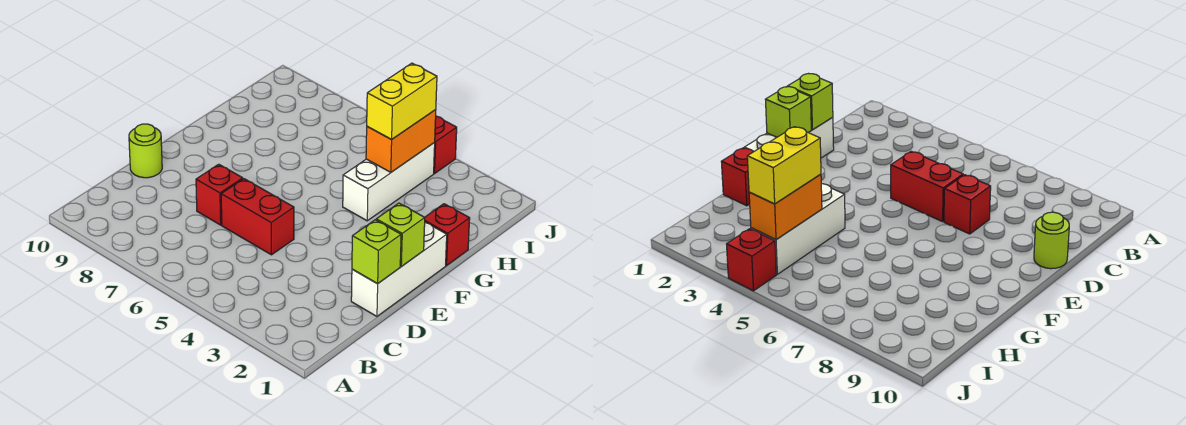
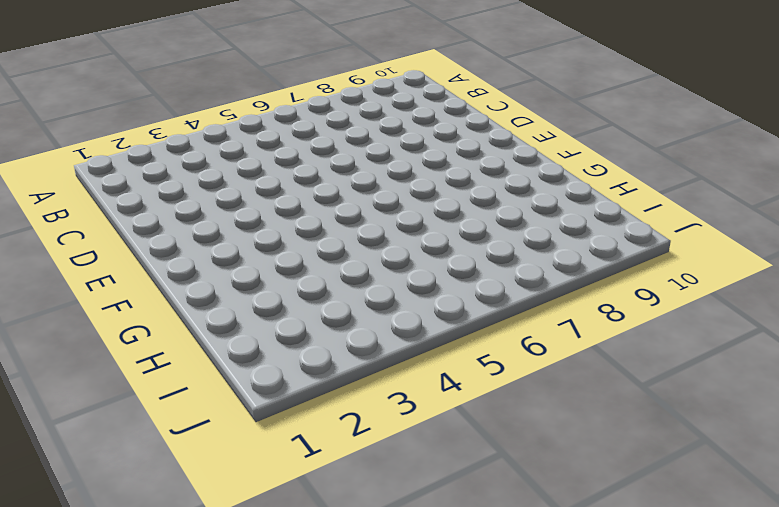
none -> white brick D1:F1 level 1
none -> red brick D5:D6 level 1

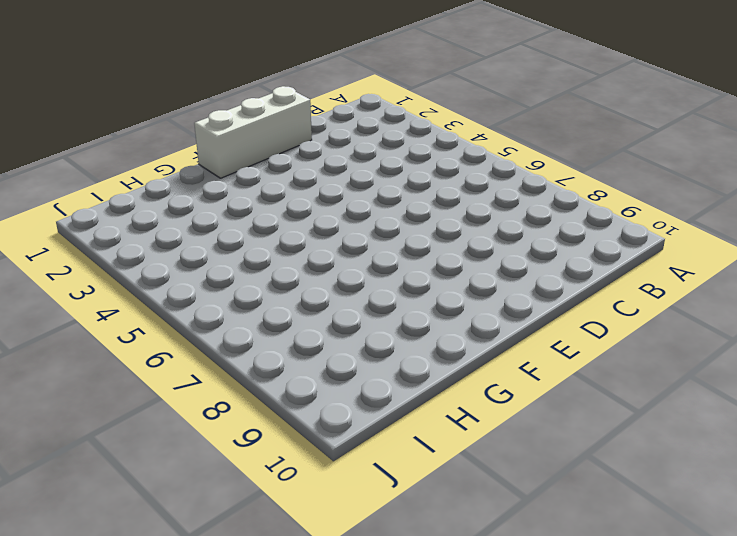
none -> red brick D5:D6 level 1
none -> red brick D7 level 1

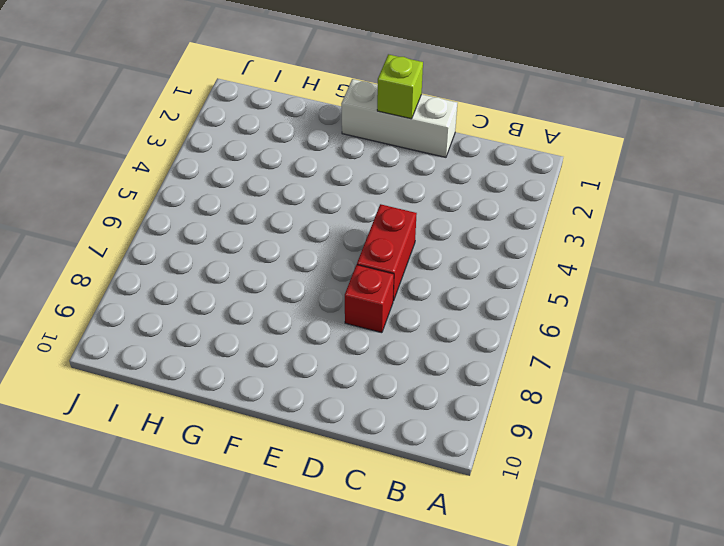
none -> lime round brick D10 level 1
none -> red brick G1 level 1

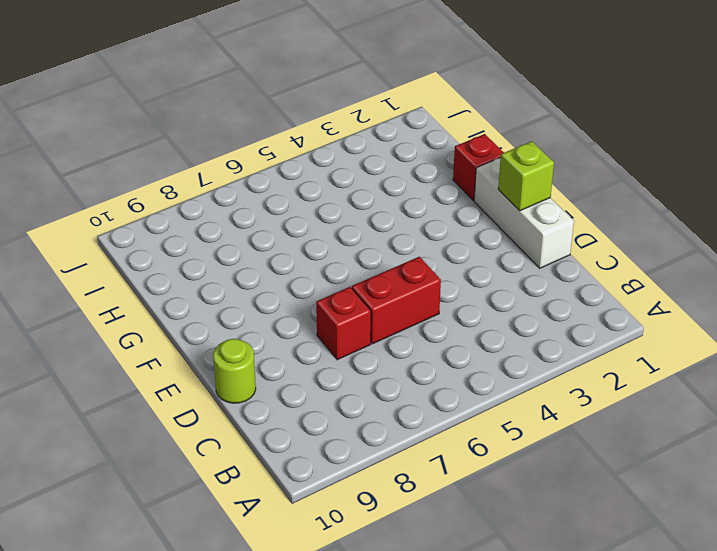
none -> white brick G4:I4 level 1
none -> red brick J4 level 1

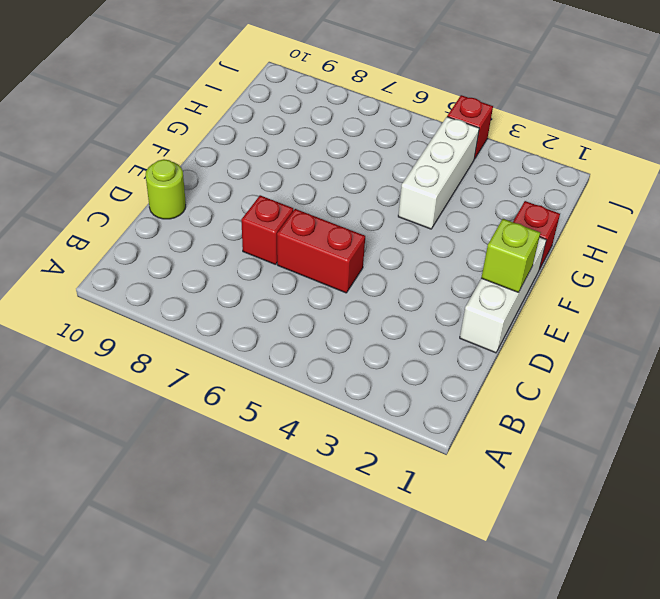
none -> lime brick D1 level 2
none -> orange brick H4:I4 level 2

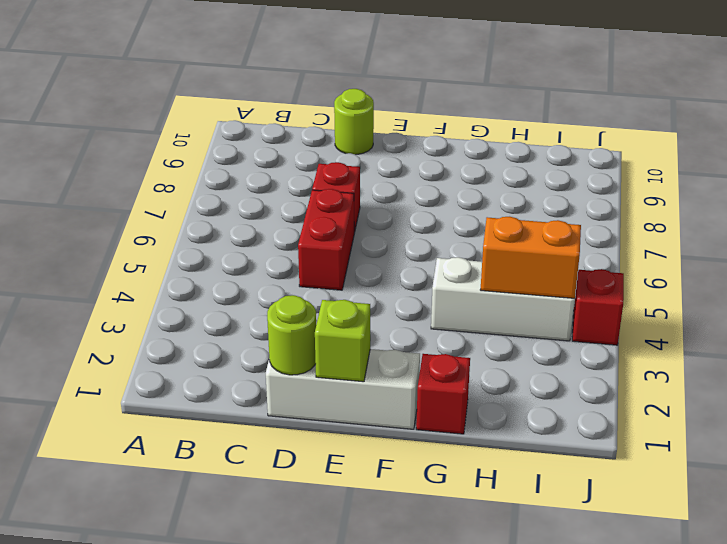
lime round brick D1 level 2 -> lime brick D1 level 2
none -> yellow brick H4:I4 level 3

